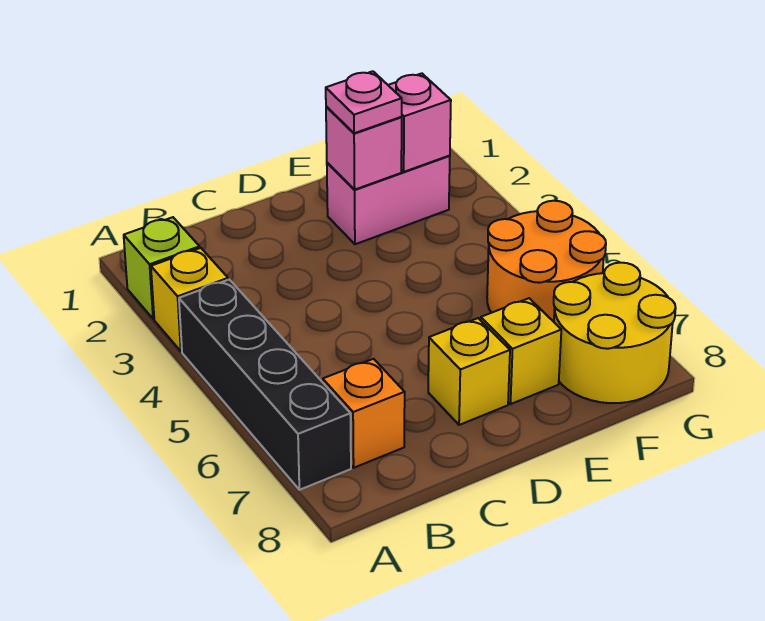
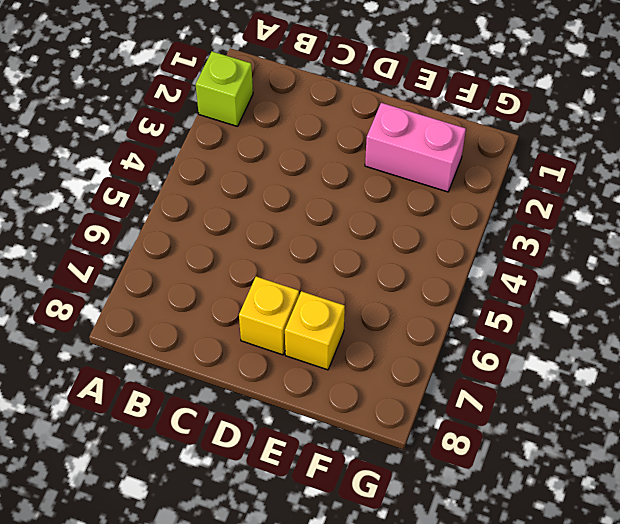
none -> yellow brick A3 level 1
none -> black brick A4:A7 level 1
none -> orange brick B7 level 1

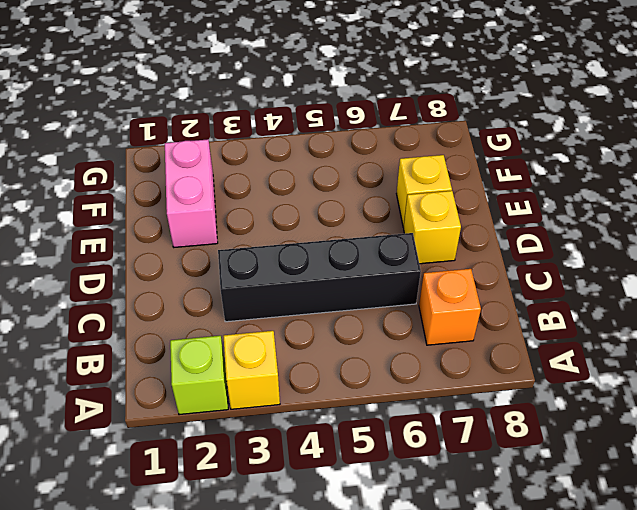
black brick C3:C6 level 1 -> black brick A4:A7 level 1
none -> orange round brick F5:G6 level 1
none -> yellow round brick F7:G8 level 1
none -> pink brick E2 level 2

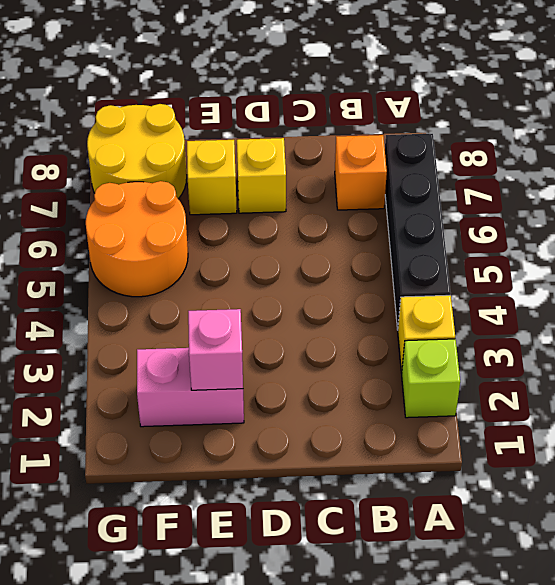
none -> pink brick F2 level 2
none -> pink plate E2 level 3

